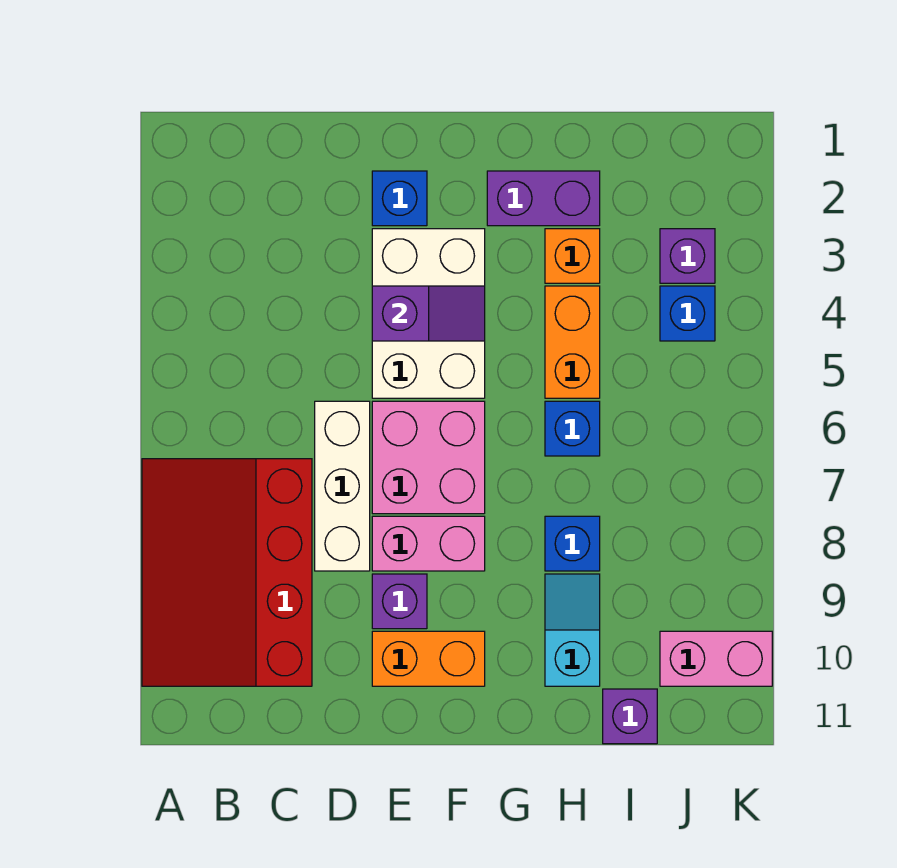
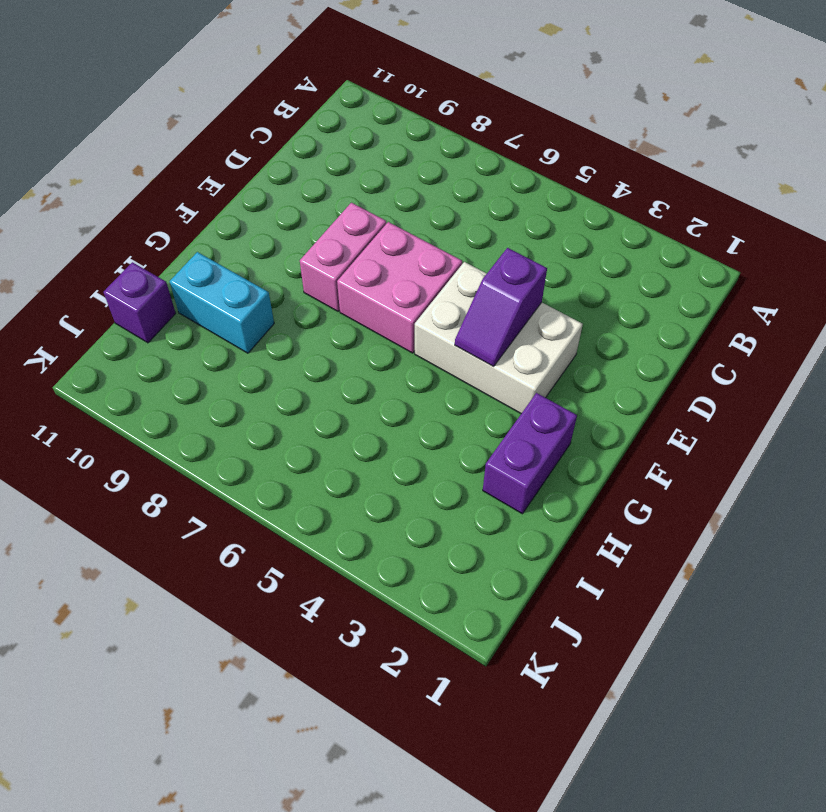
cyan brick H9:H10 level 1 -> cyan slope H9:H10 level 1 top 10
none -> red slope A7:C10 level 1 top C
none -> white brick D6:D8 level 1
none -> blue brick E2 level 1

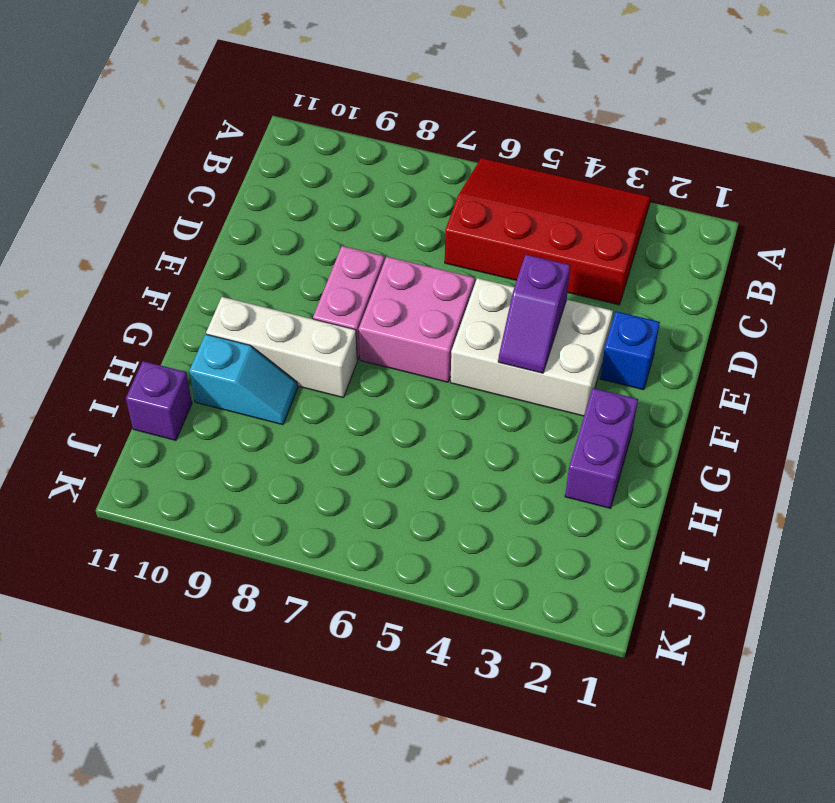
red slope A3:C6 level 1 top C -> red slope A7:C10 level 1 top C
white brick G8:G10 level 1 -> white brick D6:D8 level 1
none -> purple brick E9 level 1
none -> orange brick E10:F10 level 1
none -> orange brick H3 level 1

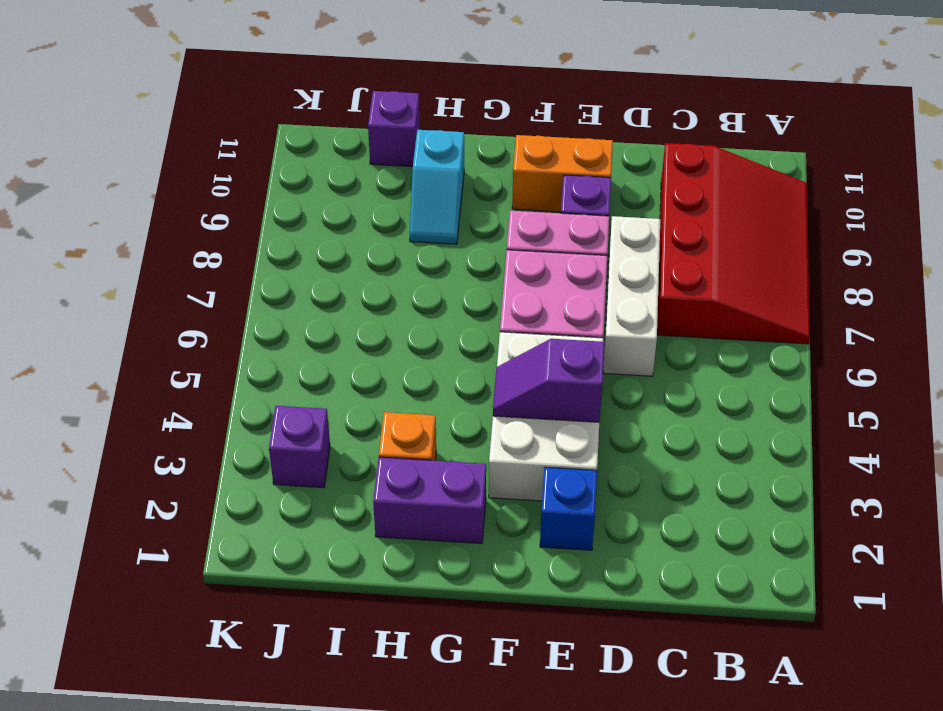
none -> orange brick H4:H5 level 1
none -> blue brick H6 level 1
none -> blue brick H8 level 1

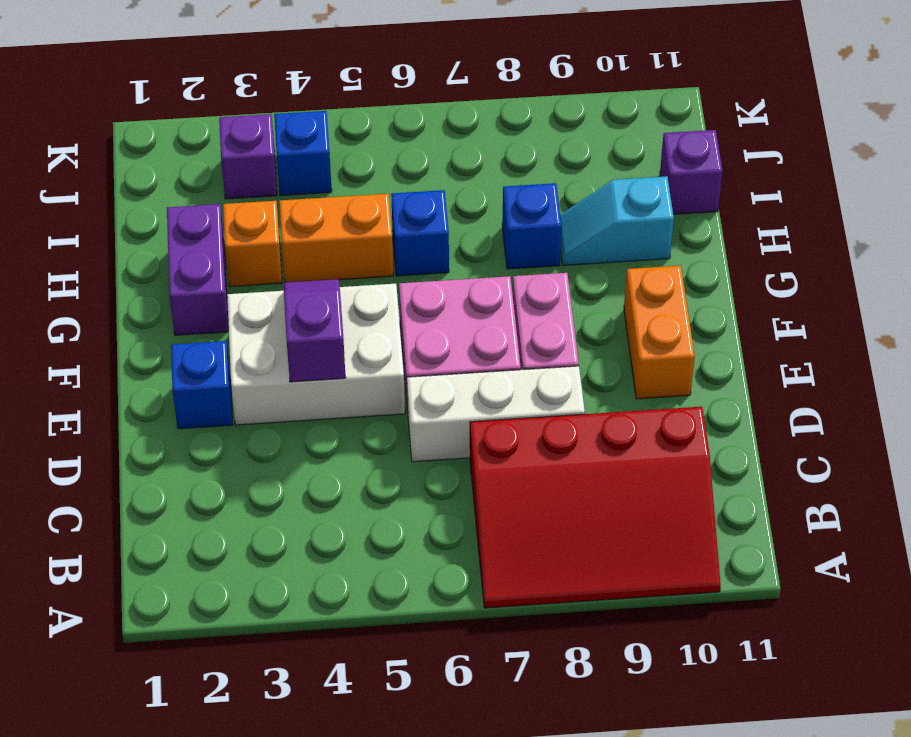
none -> purple brick E9 level 1
none -> pink brick J10:K10 level 1

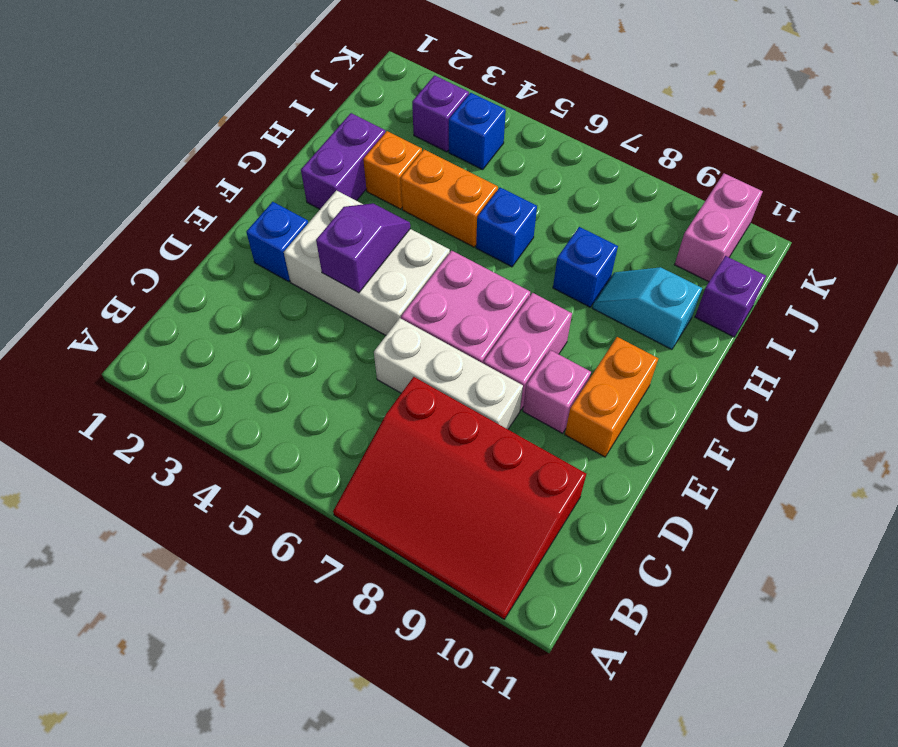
pink brick E9 level 1 -> purple brick E9 level 1

